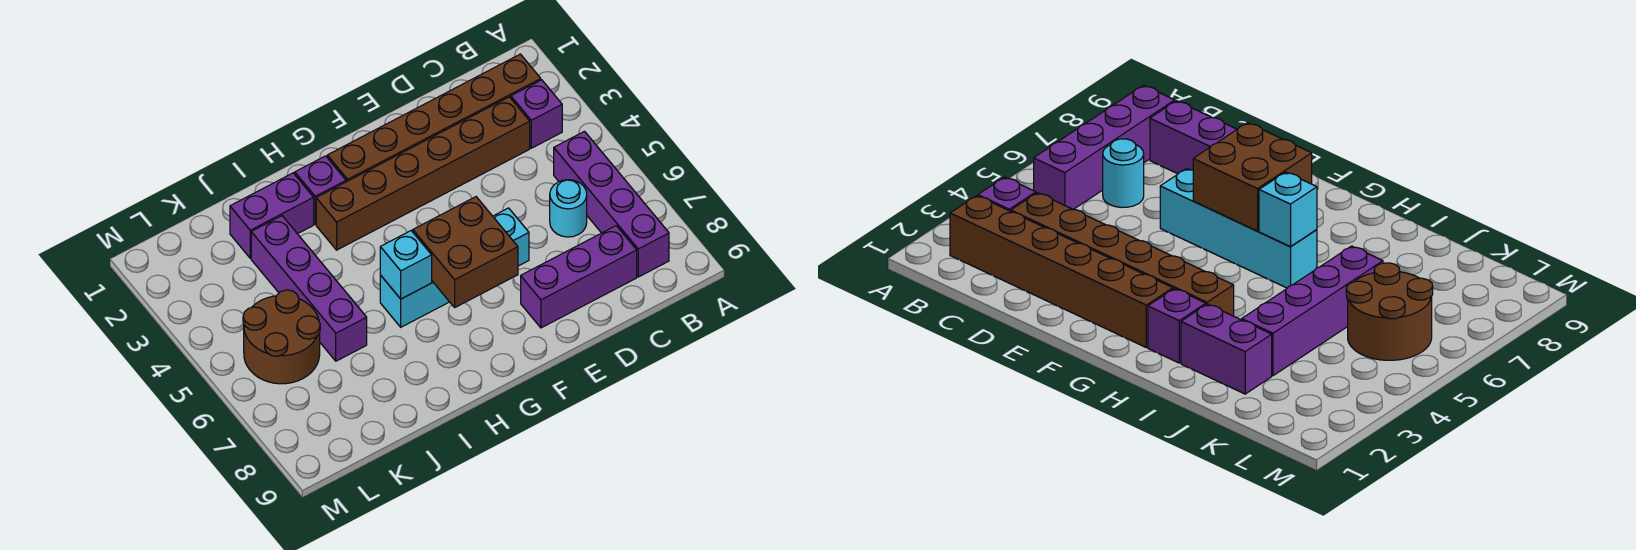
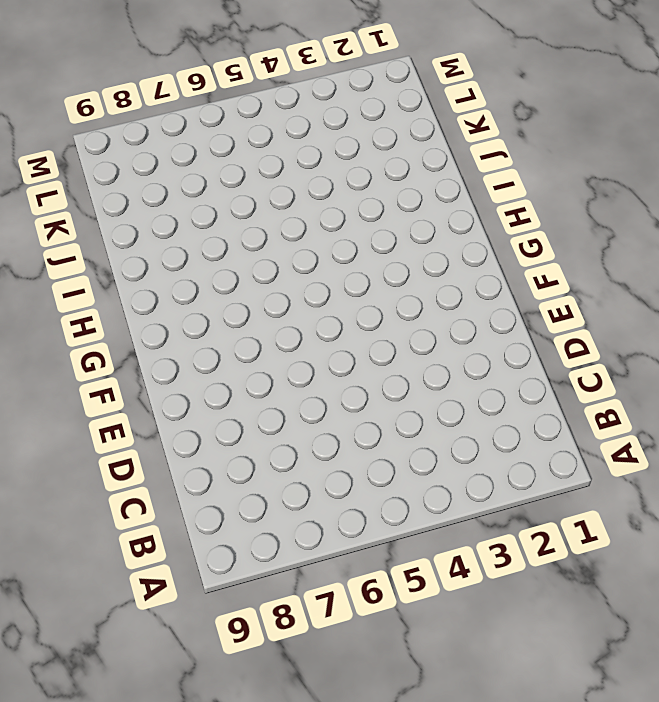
none -> brown brick B2:G2 level 1
none -> purple brick B3 level 1
none -> purple brick B5:B8 level 1

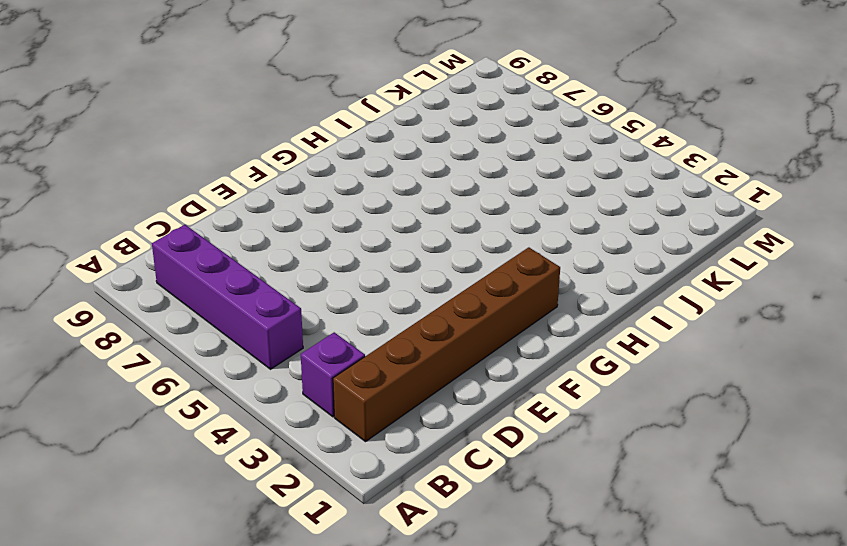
none -> brown brick C3:H3 level 1
none -> cyan round brick C6 level 1
none -> purple brick C8:E8 level 1

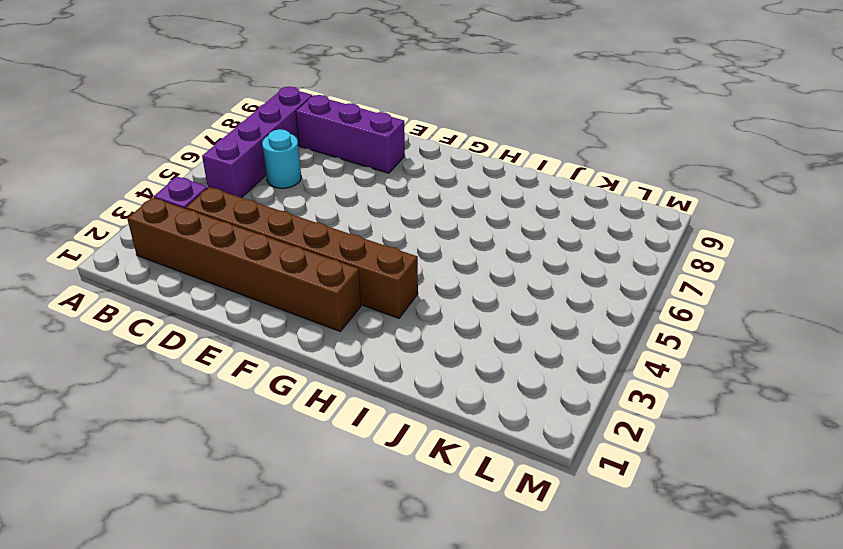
none -> cyan brick E6:H6 level 1
none -> purple brick H2 level 1
none -> purple brick I2:J2 level 1

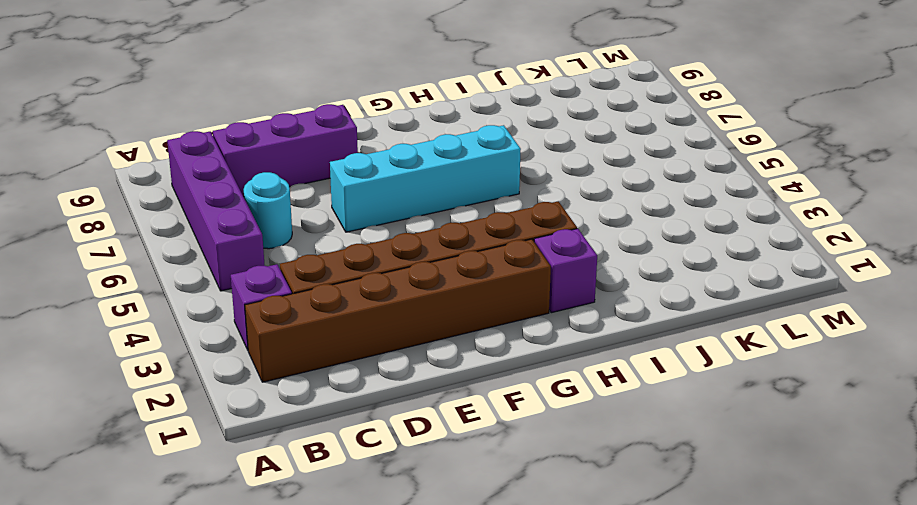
none -> purple brick I2:J2 level 1
none -> purple brick J3:J6 level 1
none -> brown round brick K5:L6 level 1

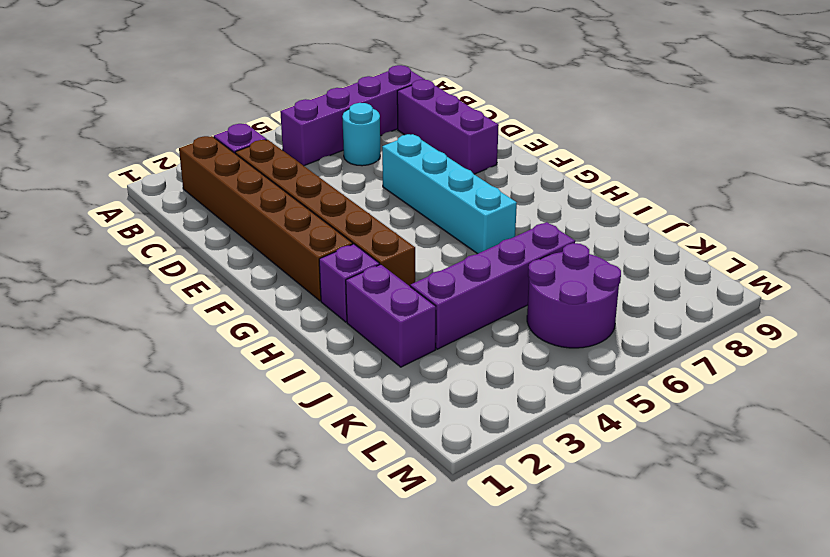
purple round brick K5:L6 level 1 -> brown round brick K5:L6 level 1
none -> brown brick F6:G7 level 2
none -> cyan brick H6 level 2

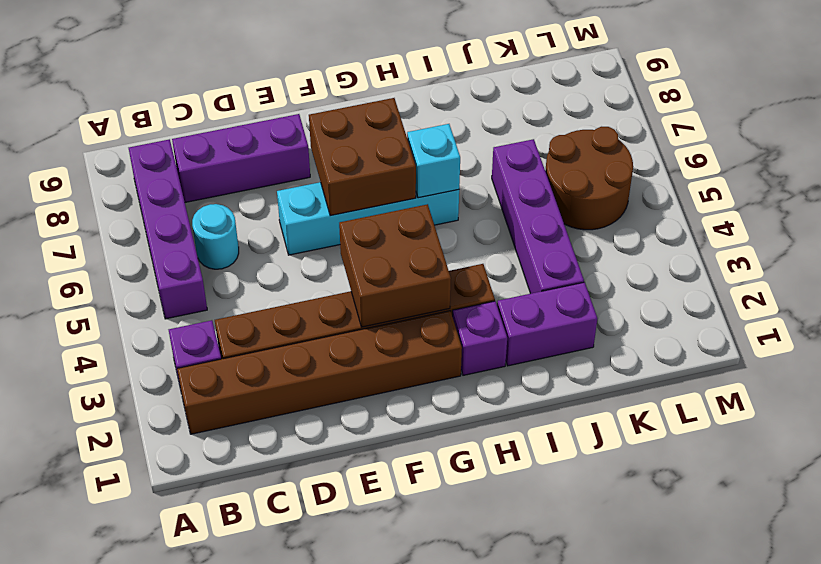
brown brick F3:G4 level 2 -> none

